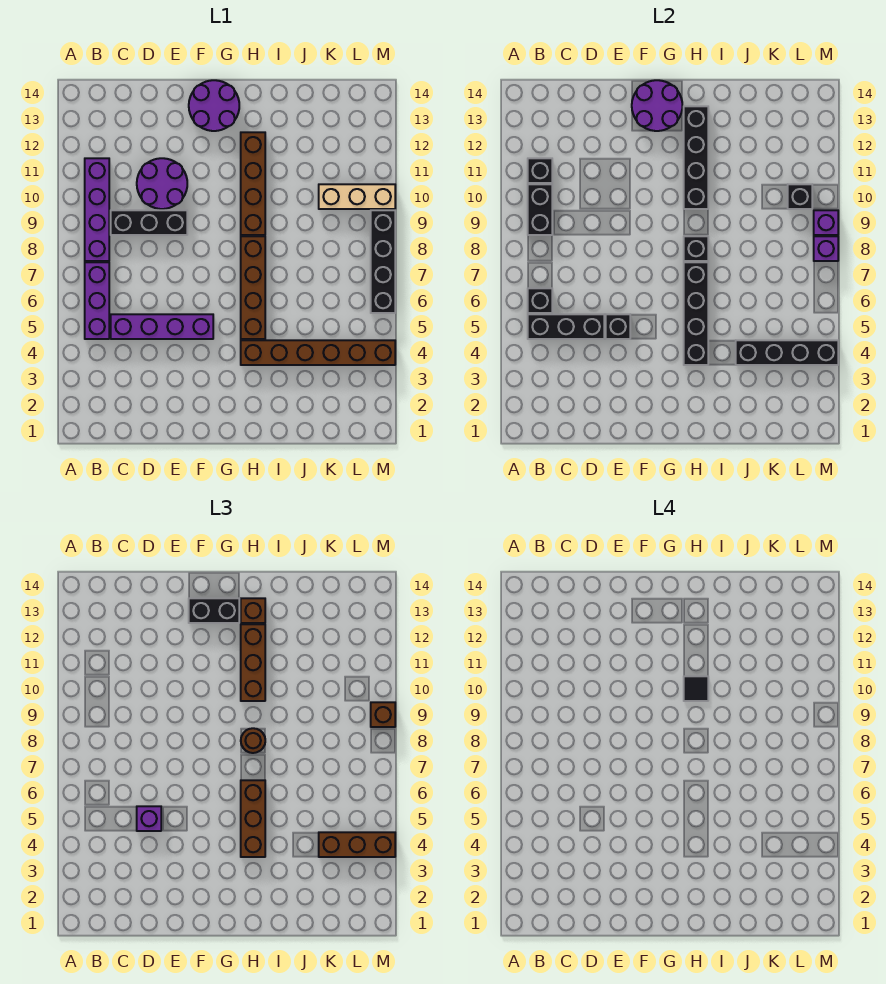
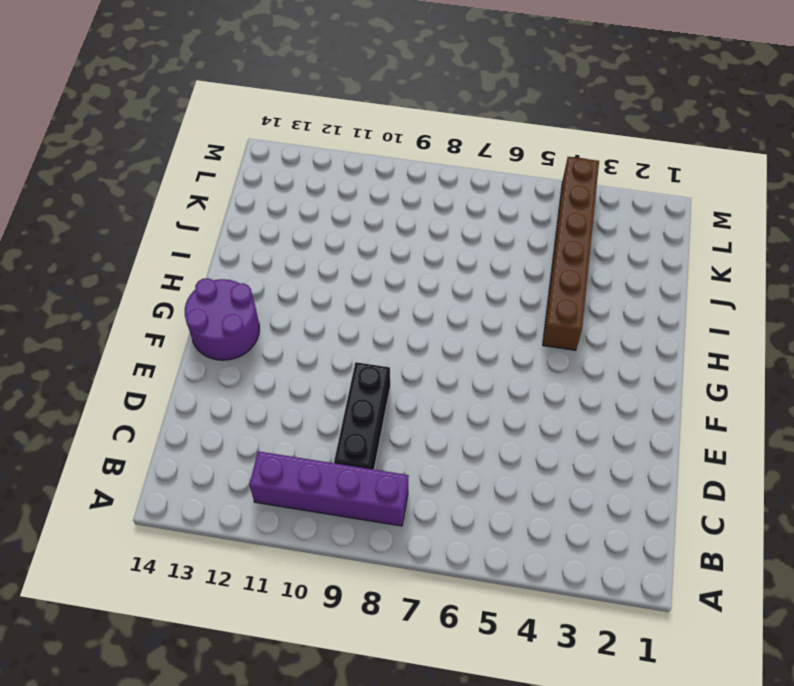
none -> purple brick B5:B7 level 1
none -> purple brick C5:F5 level 1
none -> purple round brick D10:E11 level 1
none -> brown brick H5:H8 level 1

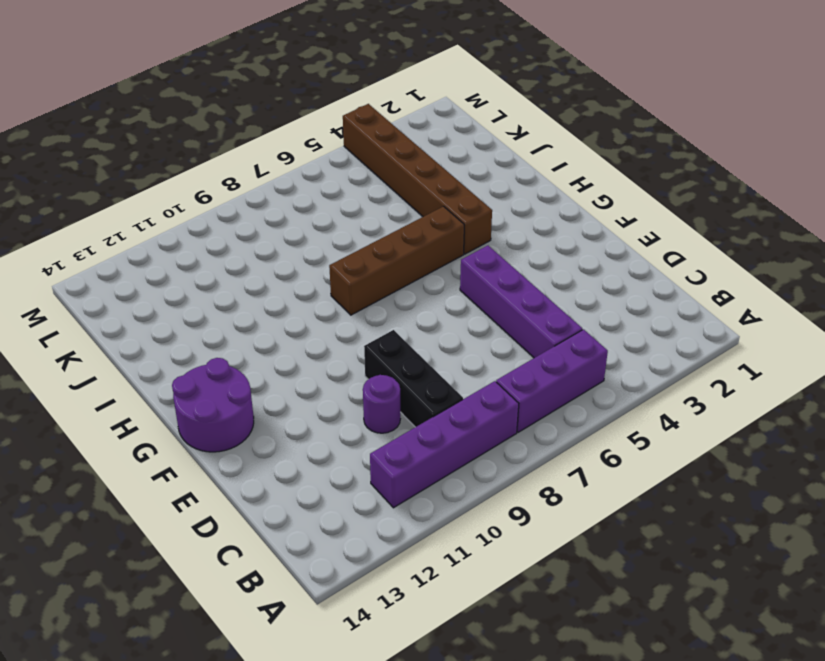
purple round brick D10 level 1 -> purple round brick D10:E11 level 1
none -> brown brick H9:H12 level 1
none -> tan brick K10:M10 level 1
none -> black brick M6:M9 level 1
none -> black brick B5:D5 level 2

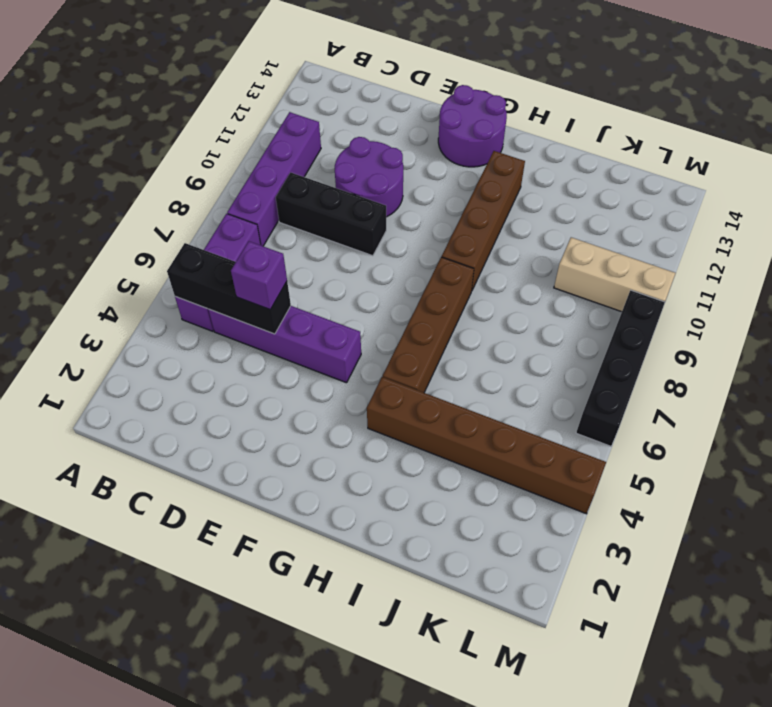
none -> black brick B6 level 2
none -> black brick B9:B10 level 2
none -> black brick B11 level 2
none -> black brick E5 level 2

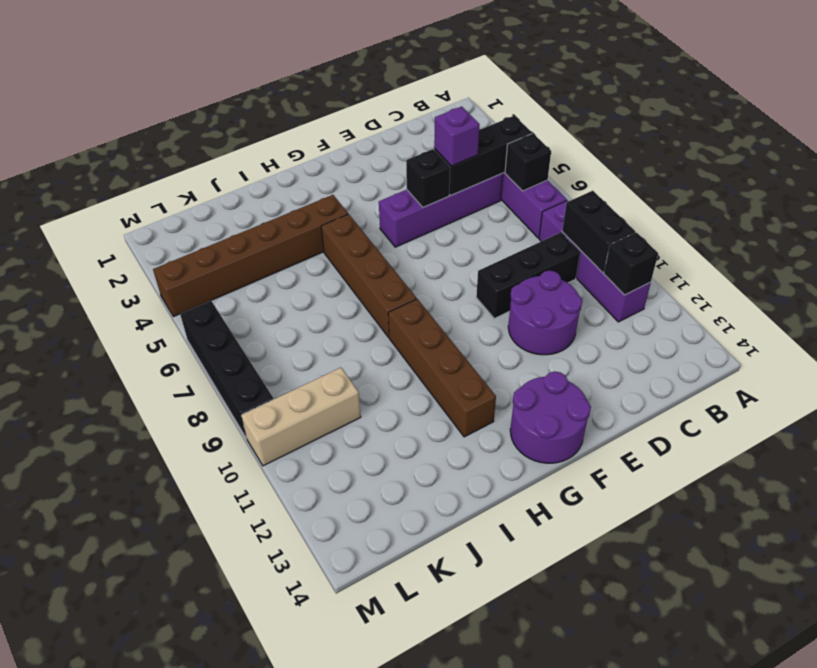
none -> purple round brick F13:G14 level 2
none -> black brick H4:H7 level 2
none -> black brick H8 level 2
none -> black brick H10:H13 level 2

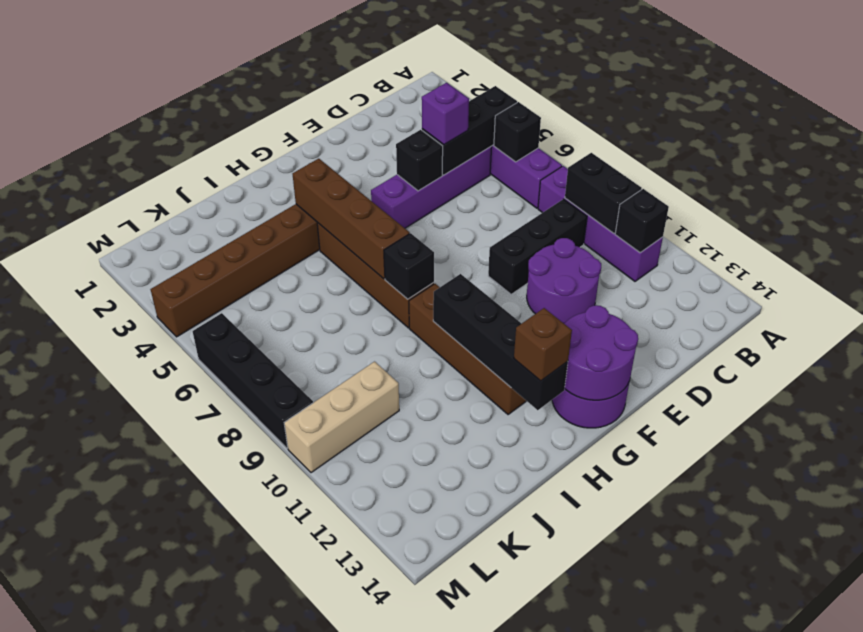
brown brick H4:H7 level 2 -> black brick H4:H7 level 2
none -> black brick J4:M4 level 2
none -> black brick L10 level 2
none -> purple brick M8 level 2
none -> purple brick M9 level 2

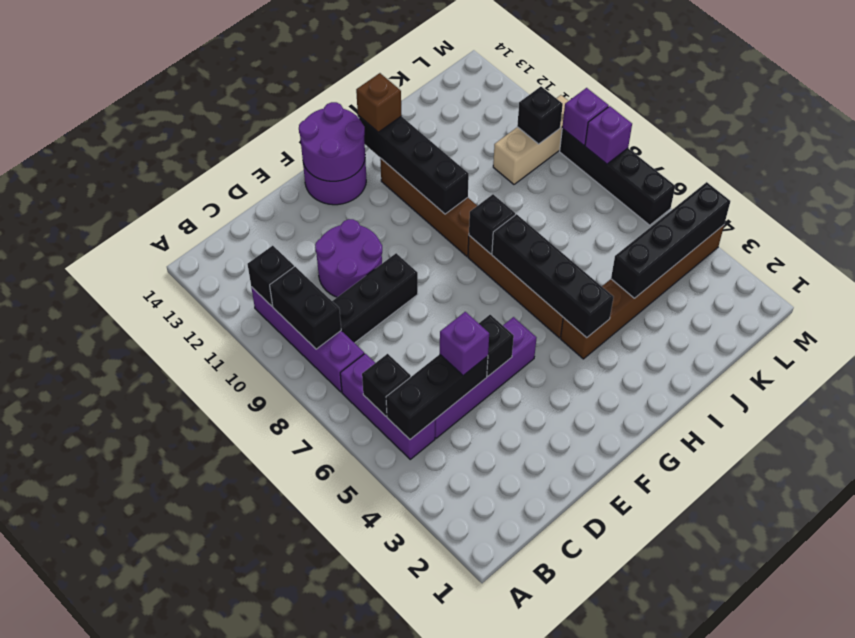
none -> black brick F13:G13 level 3
none -> brown brick H4:H6 level 3
none -> brown round brick H8 level 3
none -> brown brick H10:H12 level 3

